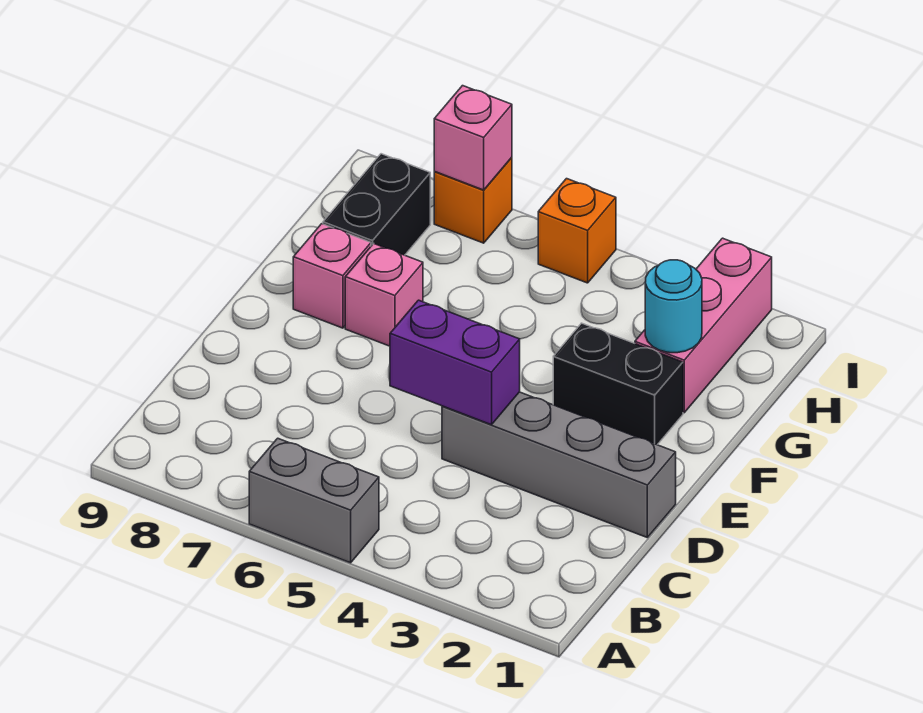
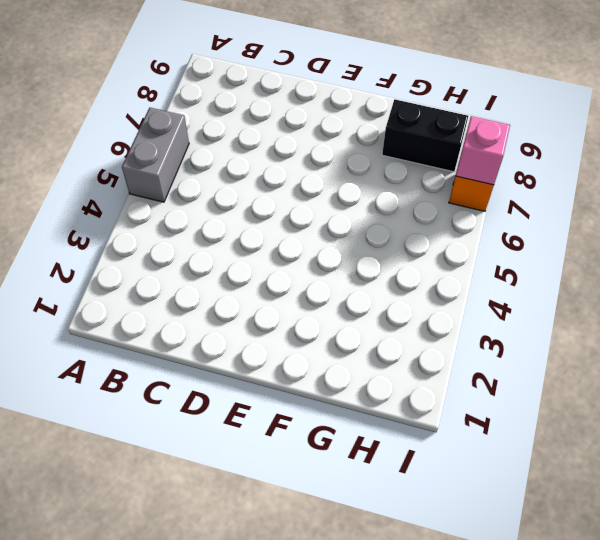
none -> grey brick D1:D4 level 1
none -> black brick F2:F3 level 1
none -> pink brick F7 level 1

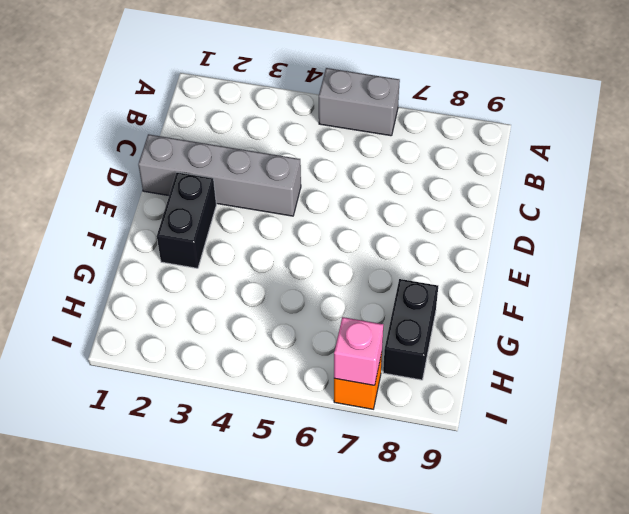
black brick E2:F2 level 1 -> black brick F2:F3 level 1
none -> pink brick F7 level 1
none -> pink brick F8 level 1
none -> pink brick G2:I2 level 1

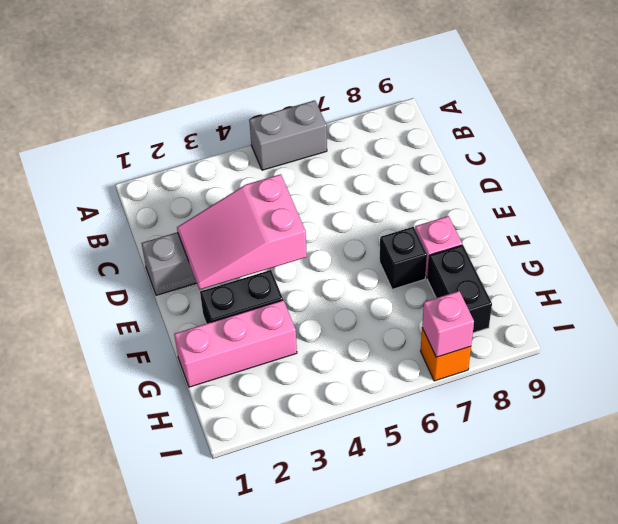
pink slope D2:E4 level 2 top 4 -> purple brick D4:D5 level 2
black brick F7 level 1 -> pink brick F7 level 1
pink brick G1:G3 level 1 -> pink brick G2:I2 level 1
none -> orange brick I5 level 1
none -> cyan round brick G2 level 2

